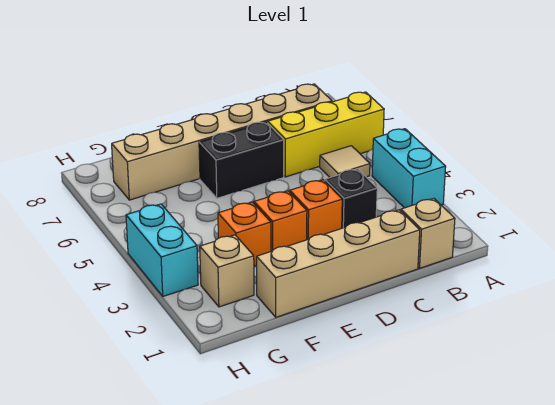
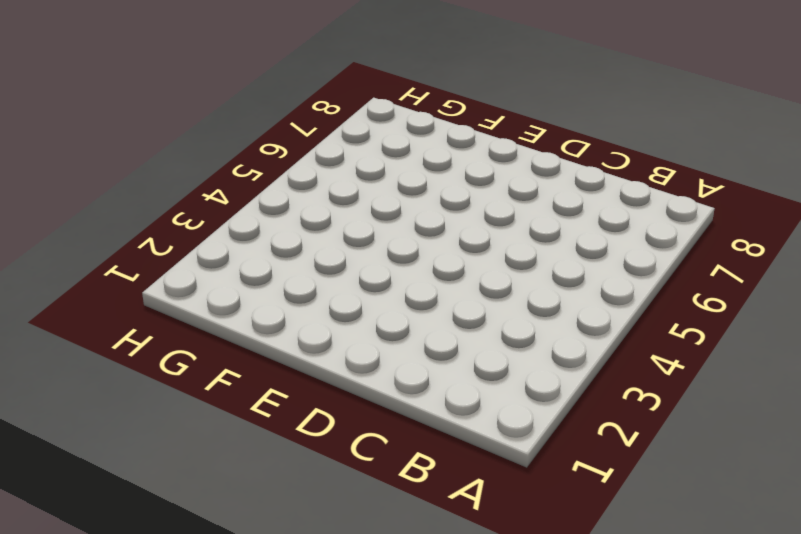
none -> cyan brick A3:A4 level 1
none -> yellow brick A6:C6 level 1
none -> tan brick B1 level 1

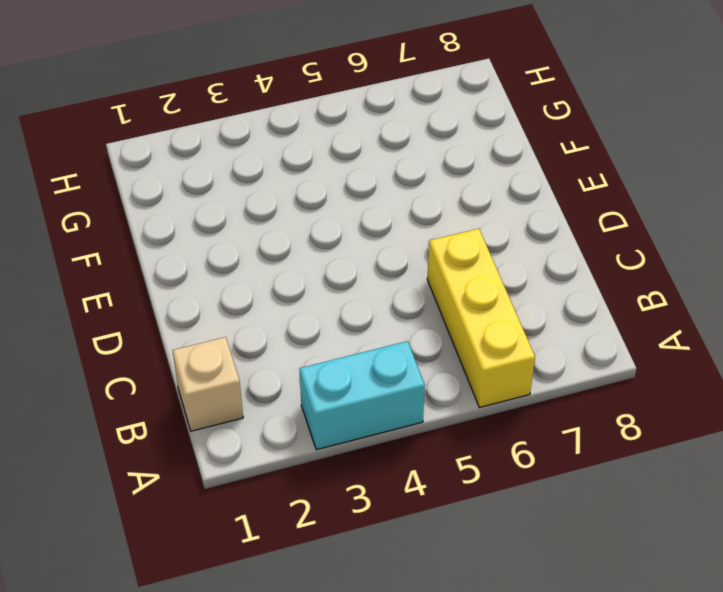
none -> tan tile B5 level 1
none -> tan brick B7:G7 level 1
none -> tan brick C1:F1 level 1

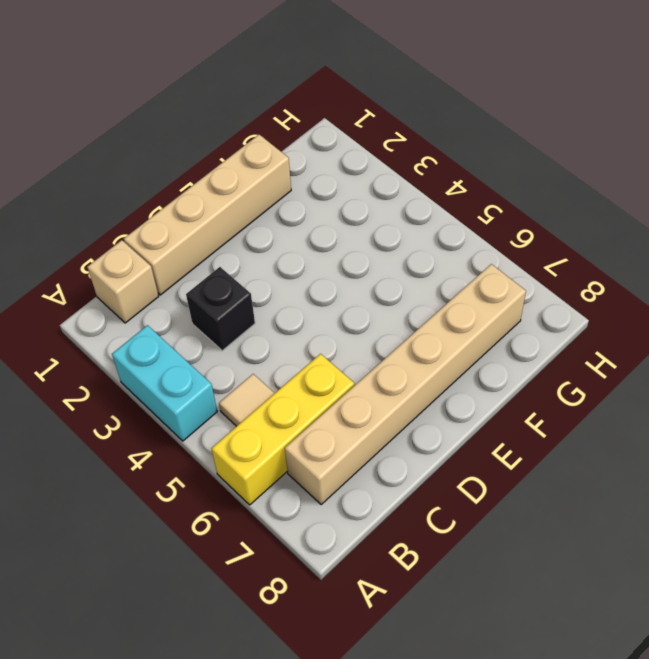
none -> orange brick D3 level 1
none -> black brick D6:E6 level 1
none -> orange brick E3 level 1

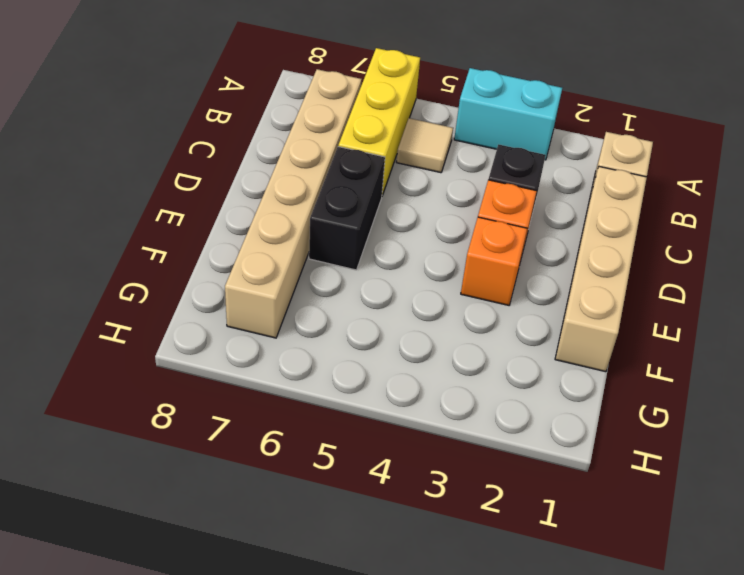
none -> orange brick F3 level 1
none -> tan brick G2 level 1
none -> cyan brick H3:H4 level 1

